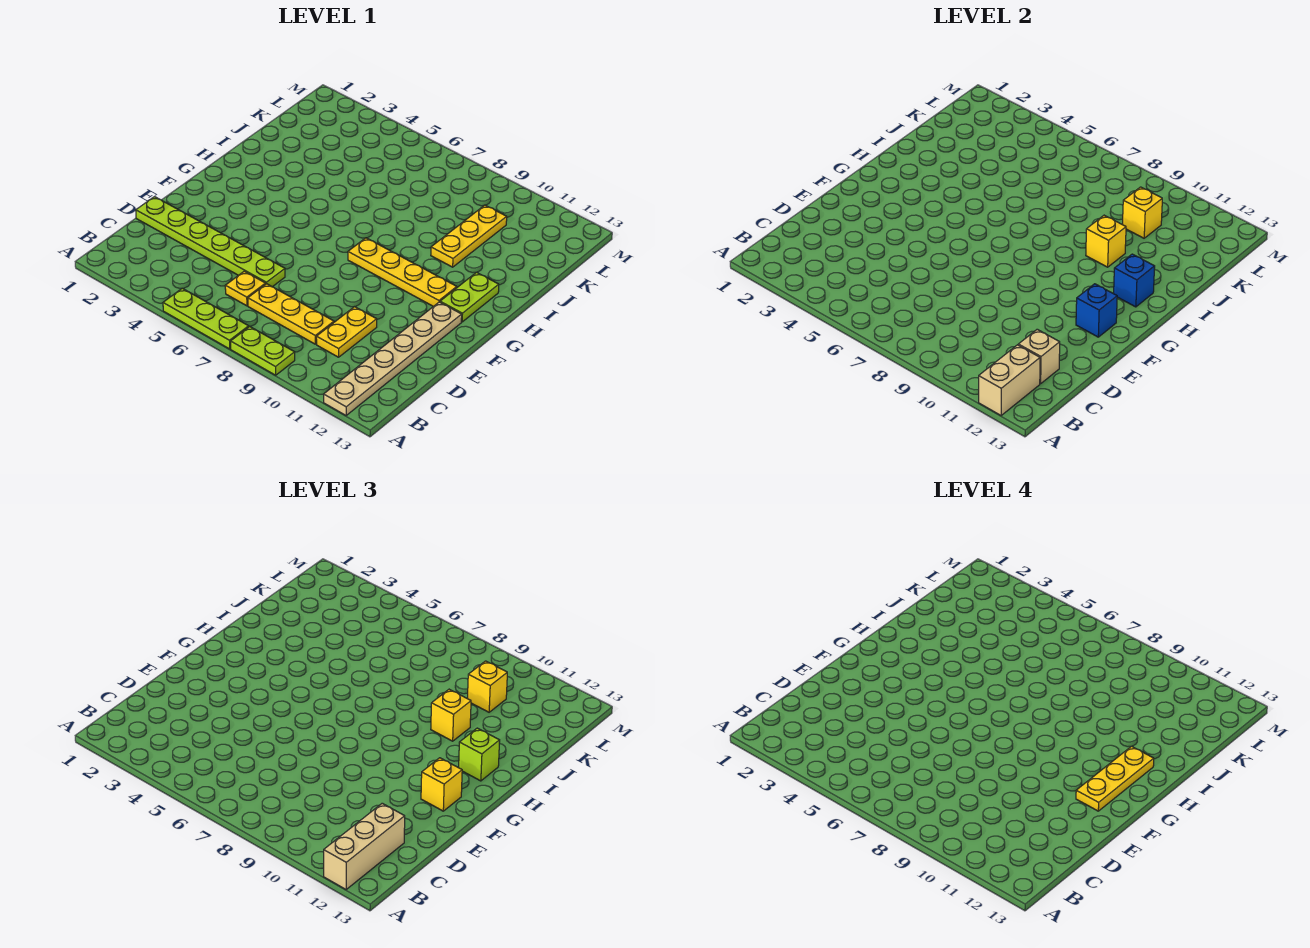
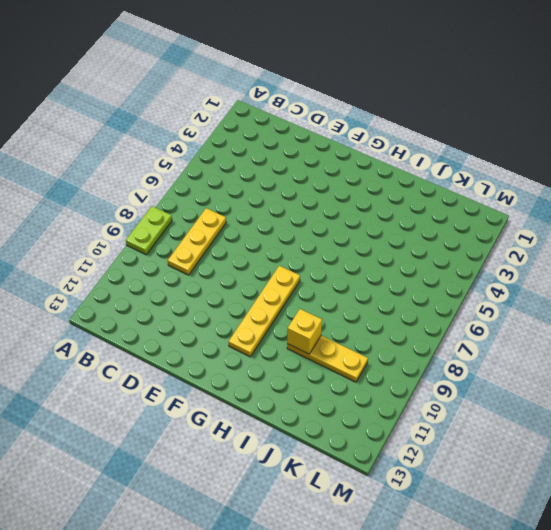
none -> lime plate A5:A7 level 1
none -> tan plate A12:F12 level 1
none -> yellow plate C6 level 1

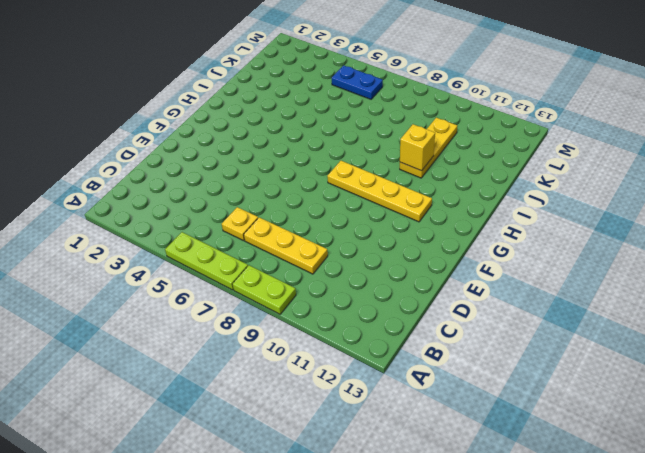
blue plate L5:L6 level 1 -> none
none -> tan plate A12:F12 level 1
none -> yellow plate C10:D10 level 1
none -> lime plate D1:D6 level 1

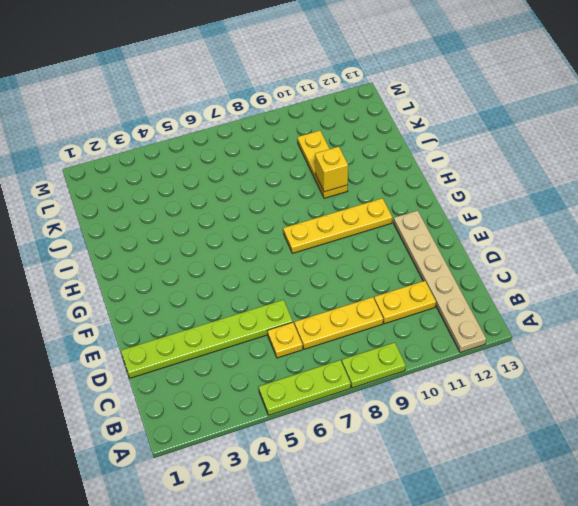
yellow plate C10:C11 level 1 -> yellow plate C10:D10 level 1
none -> lime plate G12:H12 level 1
none -> tan brick A12:B12 level 2
none -> tan brick C12 level 2

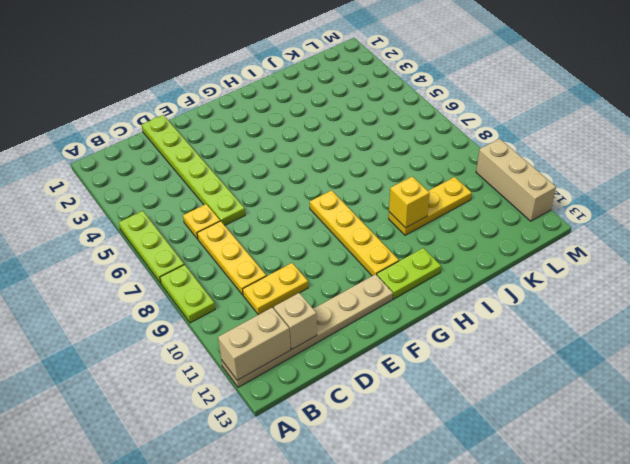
tan brick M10:M12 level 1 -> tan brick A12:C12 level 3
none -> blue brick F12 level 2
none -> blue brick H12 level 2
none -> yellow brick K10 level 2

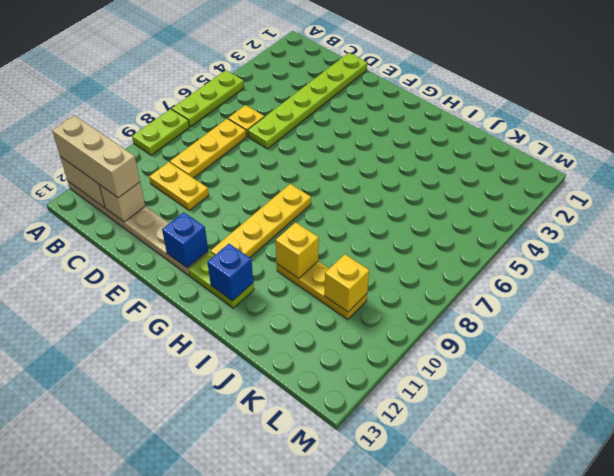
none -> yellow brick F12 level 3
none -> lime brick H12 level 3
none -> yellow brick I10 level 3

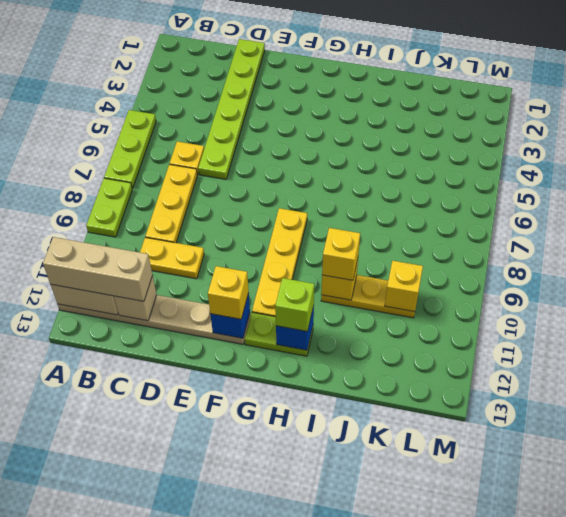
none -> yellow brick K10 level 3
none -> yellow plate F12:H12 level 4

